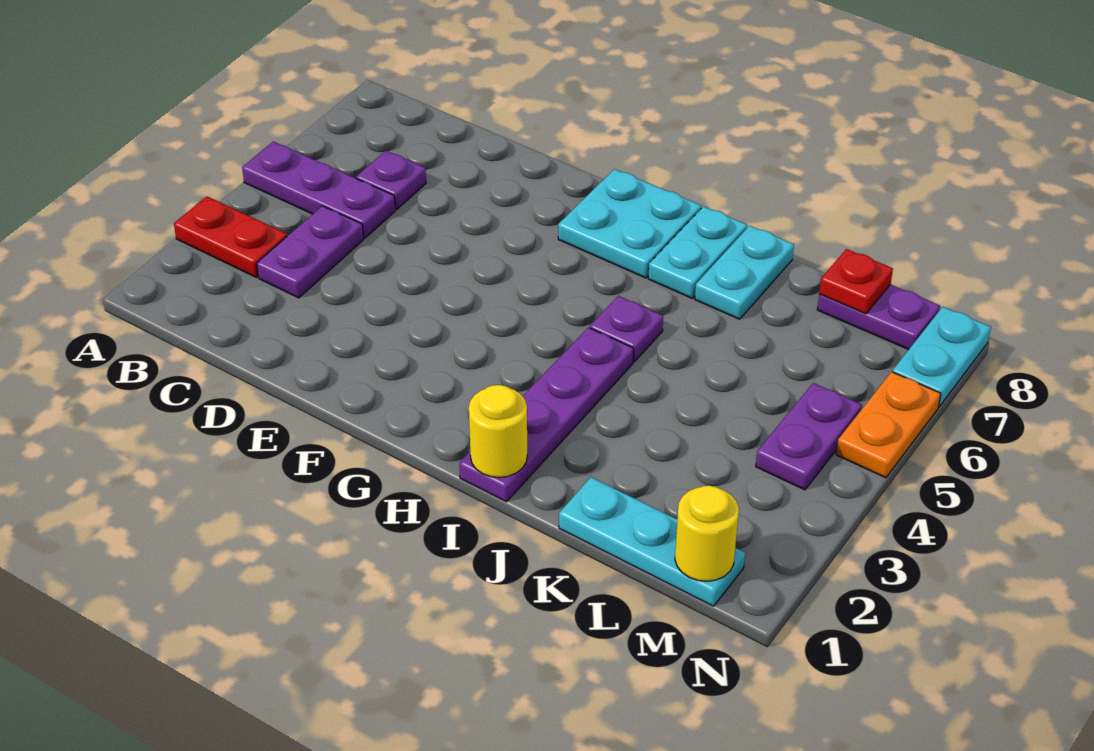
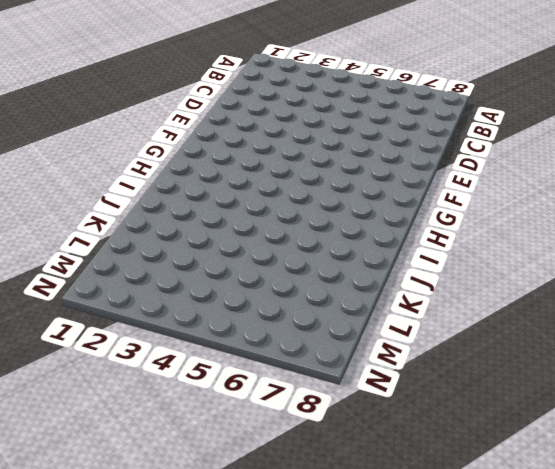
none -> red plate A3:B3 level 1
none -> purple plate A5:C5 level 1
none -> purple plate C3:C4 level 1

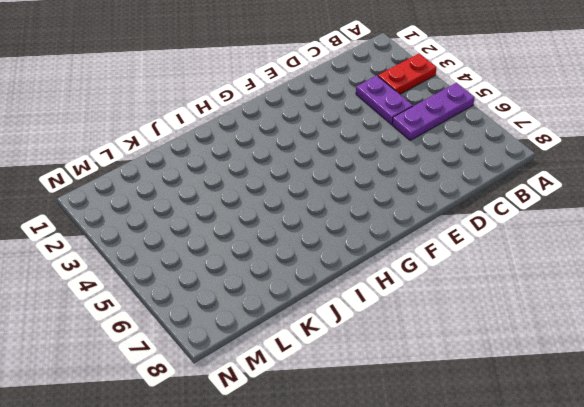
none -> purple plate C6 level 1
none -> cyan plate G7:H8 level 1
none -> purple plate I1:I4 level 1

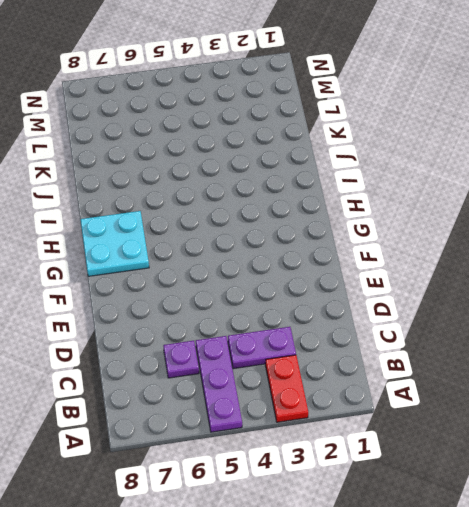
none -> purple plate I1:I4 level 1
none -> purple plate I5 level 1
none -> cyan plate I7:I8 level 1

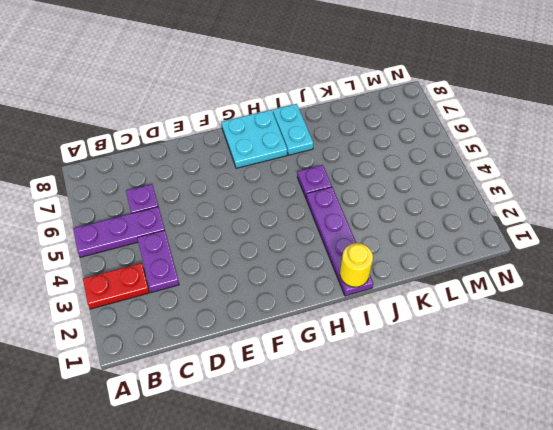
none -> cyan plate J7:J8 level 1
none -> cyan plate K1:M1 level 1
none -> purple plate L8:M8 level 1

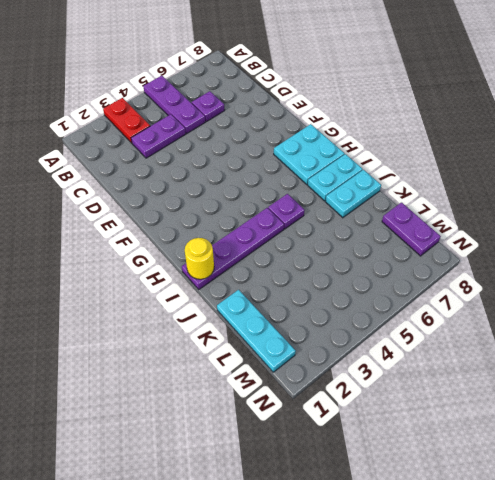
none -> purple plate M4:M5 level 1
none -> orange plate N5:N6 level 1
none -> cyan plate N7:N8 level 1

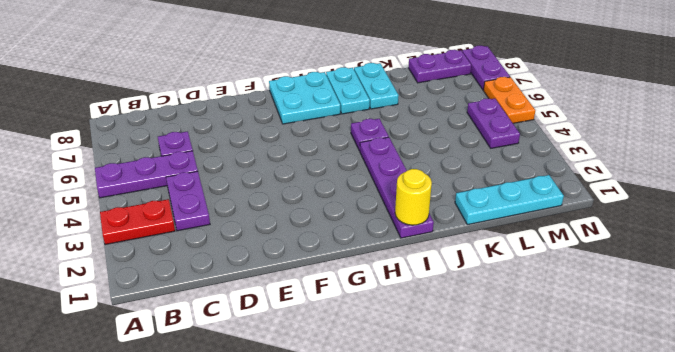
purple plate N7:N8 level 1 -> cyan plate N7:N8 level 1
none -> red plate L8 level 2
none -> yellow round brick M1 level 2

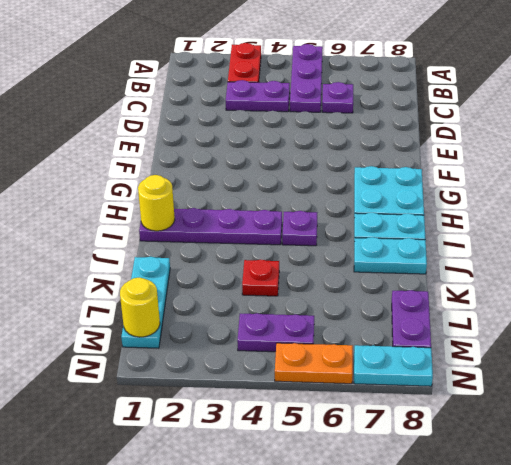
red plate K4 level 1 -> red plate L8 level 2

